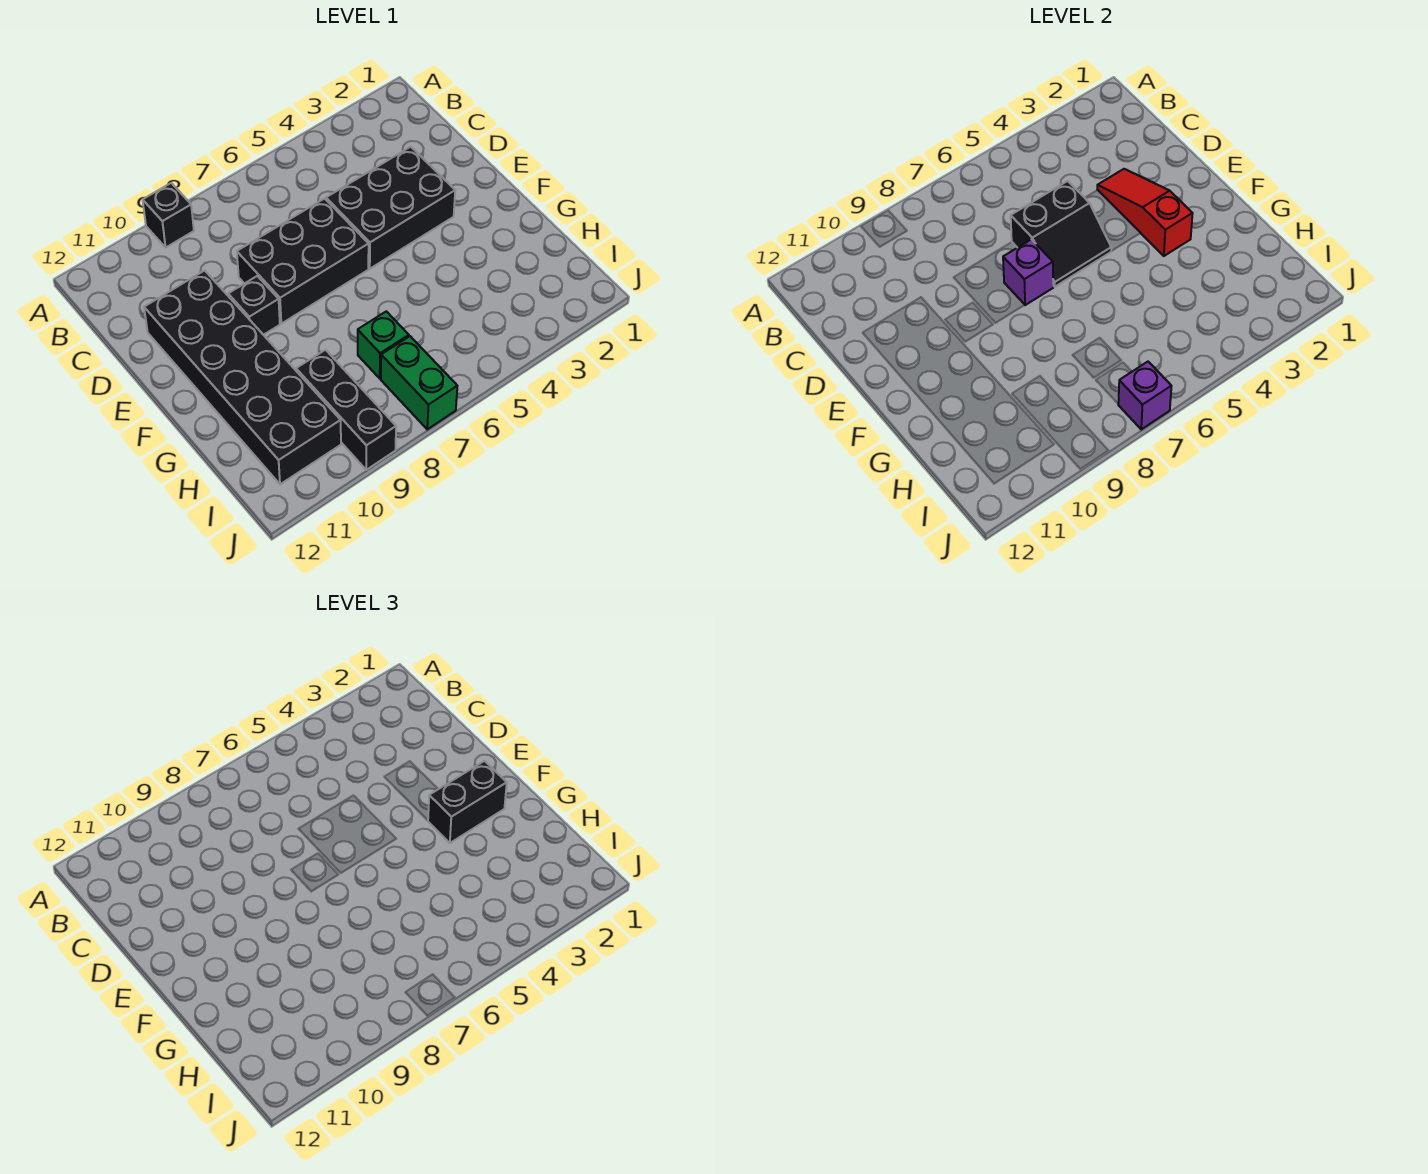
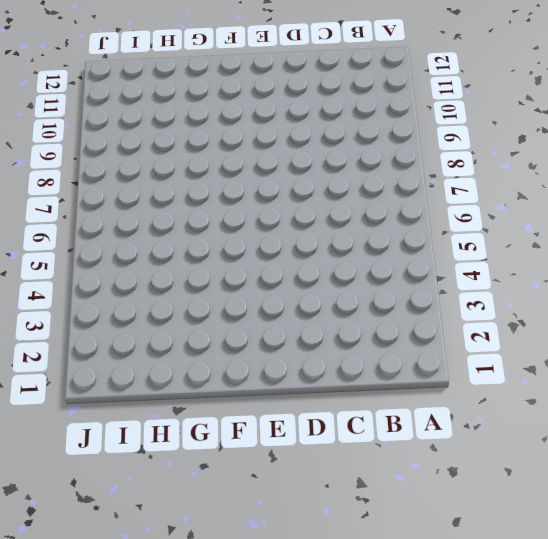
none -> black brick A9 level 1
none -> black brick D3:E5 level 1
none -> black brick D6:E8 level 1

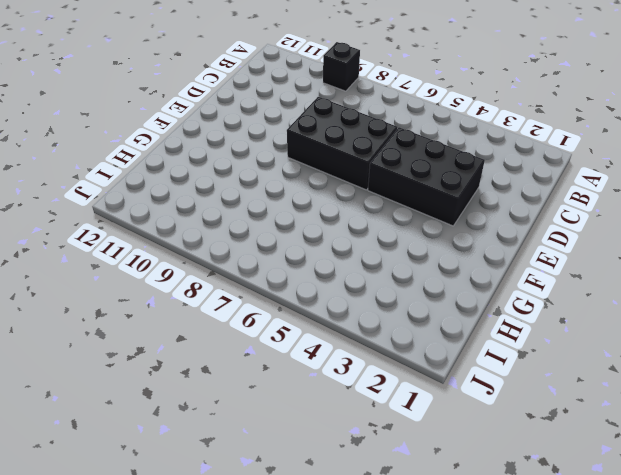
none -> black brick D10:I11 level 1
none -> black brick E9 level 1
none -> green brick H7 level 1

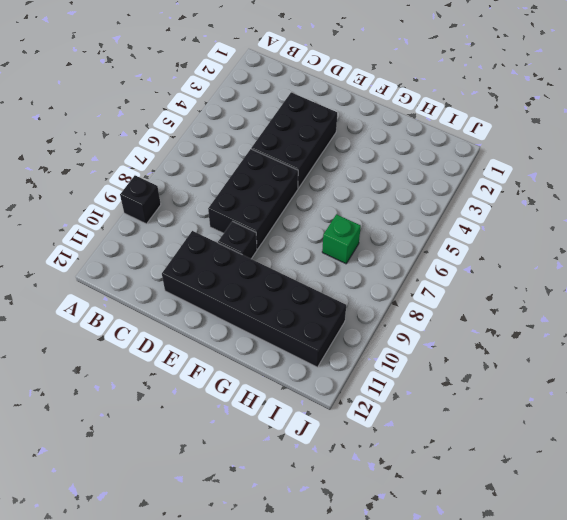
none -> black brick H9:J9 level 1
none -> green brick I7:J7 level 1
none -> red slope D3:F3 level 2 top F

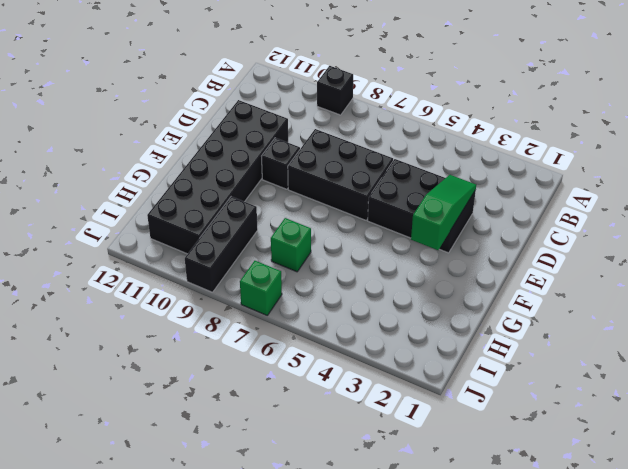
green slope D3:F3 level 2 top F -> red slope D3:F3 level 2 top F
green brick J7 level 1 -> green brick I7:J7 level 1
none -> black slope D5:E6 level 2 top D
none -> purple brick E7 level 2
none -> purple brick J7 level 2

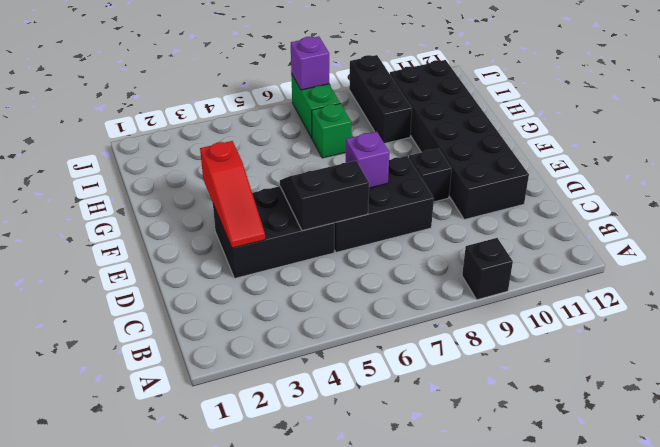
none -> black brick F2:F3 level 3

